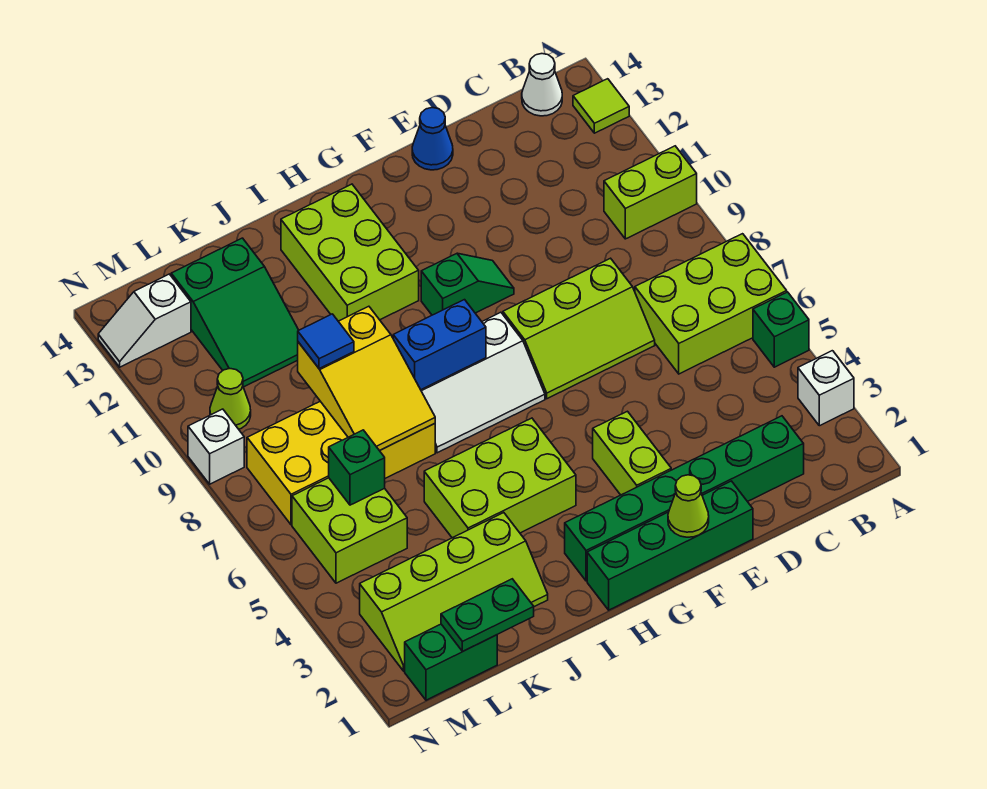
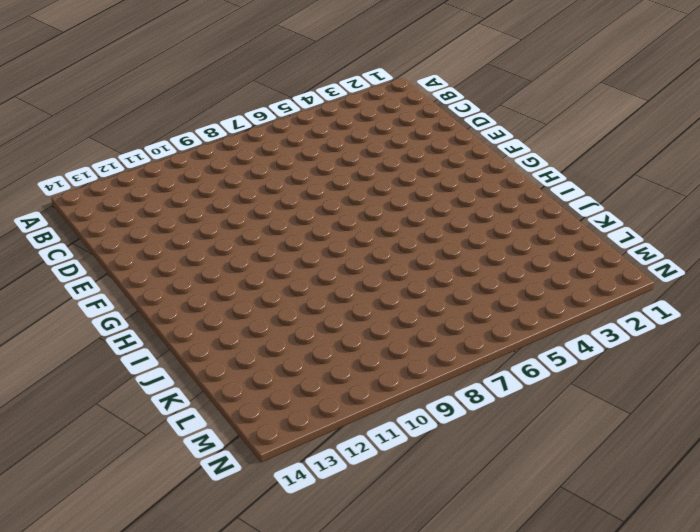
none -> white brick A3 level 1
none -> green brick A5 level 1
none -> lime brick A6:C7 level 1

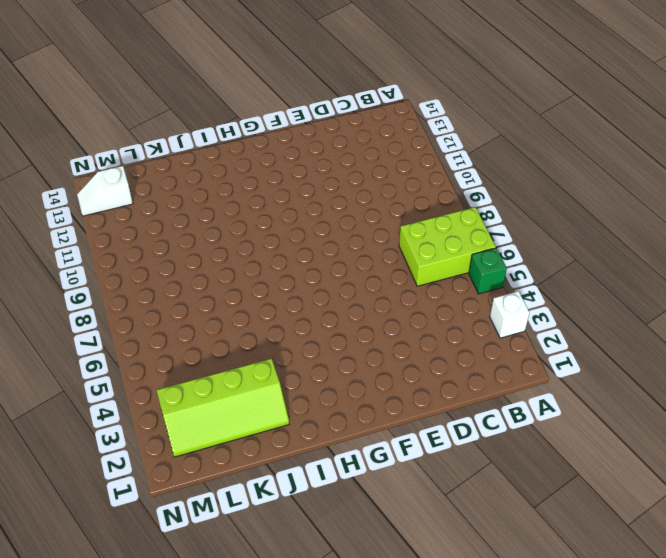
none -> lime brick A10:B10 level 1
none -> lime tile A13 level 1
none -> white cone B14 level 1

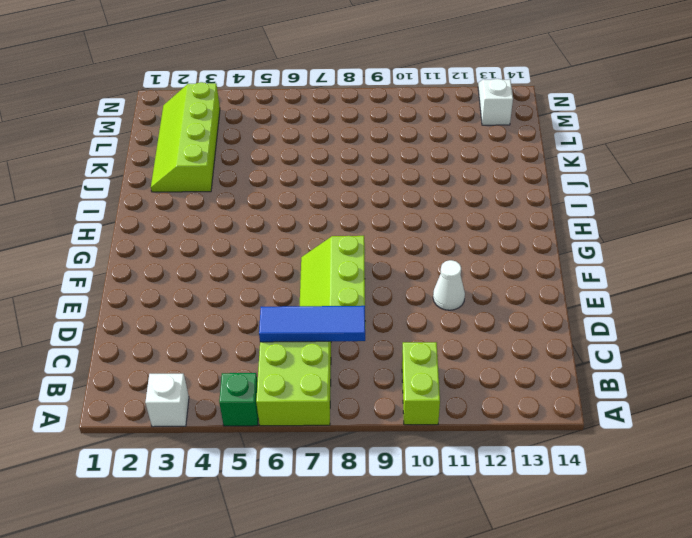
blue tile C6:C8 level 2 -> none
white cone E11 level 1 -> white cone B14 level 1
none -> lime tile A13 level 1
none -> green brick C2:H2 level 1
none -> green brick E1:H1 level 1

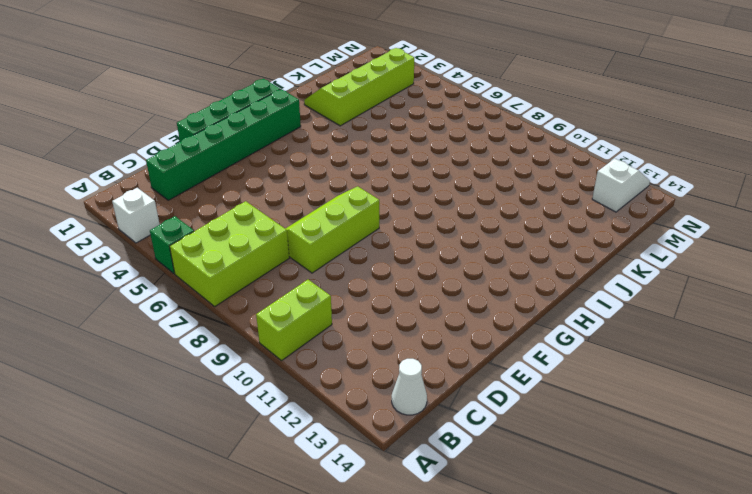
none -> lime tile A13 level 1
none -> blue cone E14 level 1
none -> lime brick F3:F4 level 1

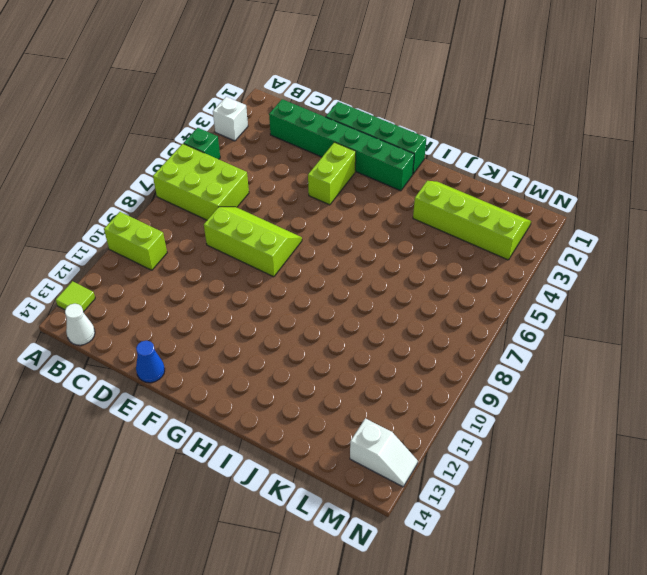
none -> green slope F10:G10 level 1 top G
none -> white slope G7:I8 level 1 top 8
none -> lime brick H4:J5 level 1

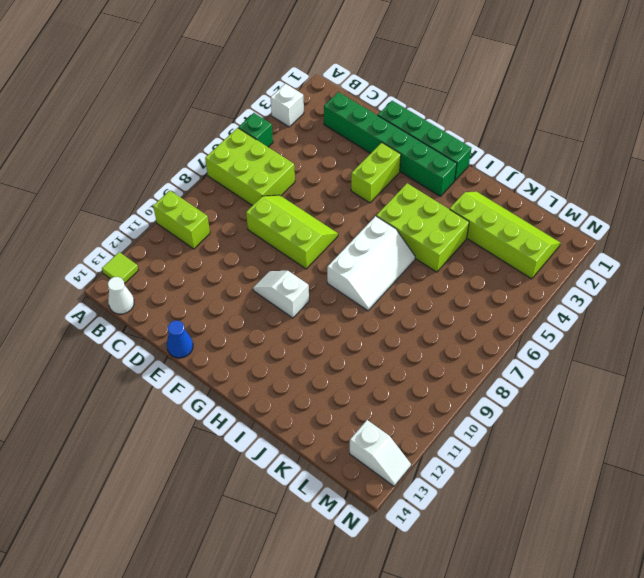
white slope F10:G10 level 1 top G -> green slope F10:G10 level 1 top G
white slope H6:I8 level 1 top H -> white slope G7:I8 level 1 top 8
none -> lime brick H11:I13 level 1
none -> yellow brick J7:M8 level 1
none -> green slope K11:L13 level 1 top 13

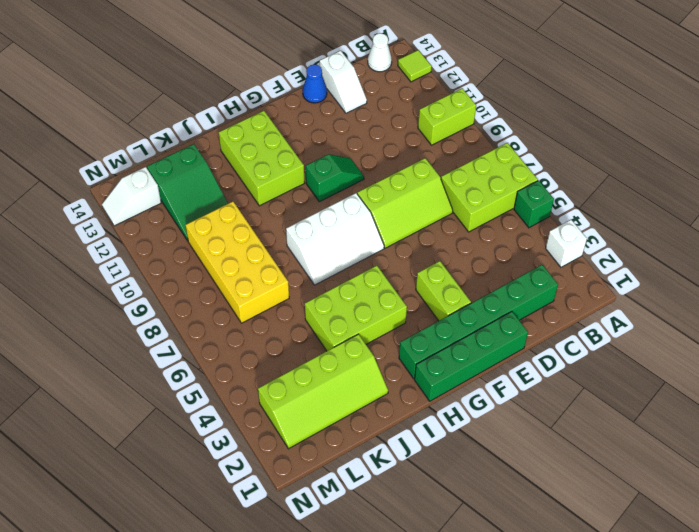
white slope D13:D14 level 1 top 14 -> none
yellow brick K7:L10 level 1 -> yellow brick J7:M8 level 1
none -> green brick L1:M1 level 1
none -> lime brick L5:M6 level 1
none -> lime cone M10 level 1

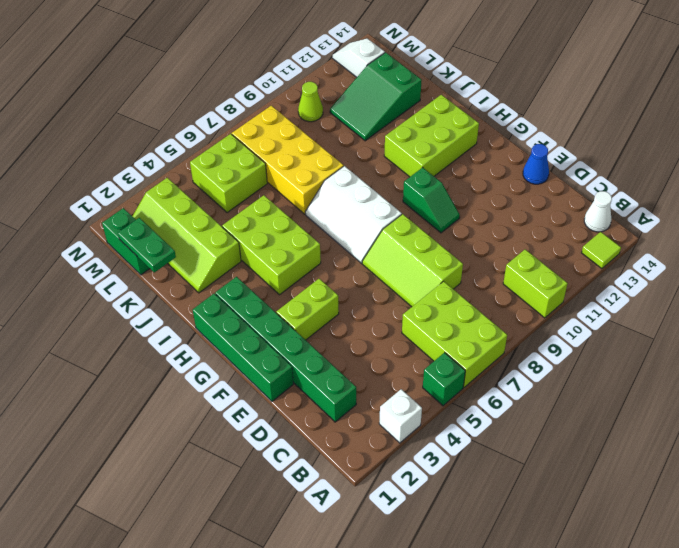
none -> white brick N9 level 1
none -> lime cone F1 level 2
none -> blue brick H8:I8 level 2

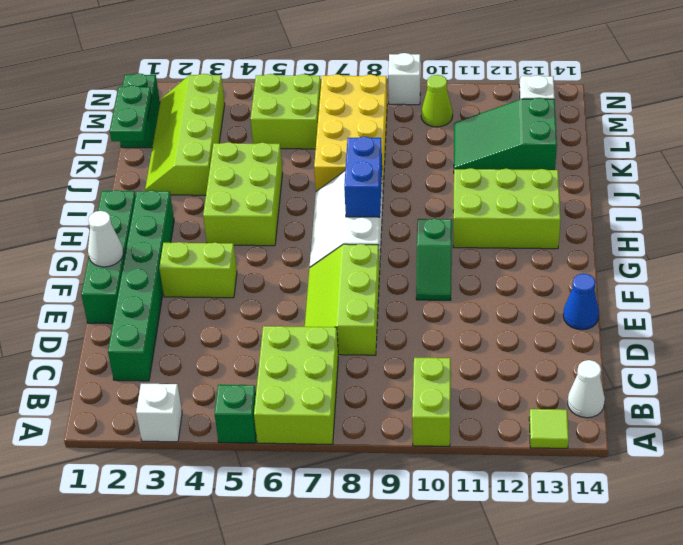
white cone F1 level 2 -> lime cone F1 level 2
none -> yellow slope J7:K9 level 2 top 9
none -> green brick L6 level 2
none -> blue tile K9 level 3

